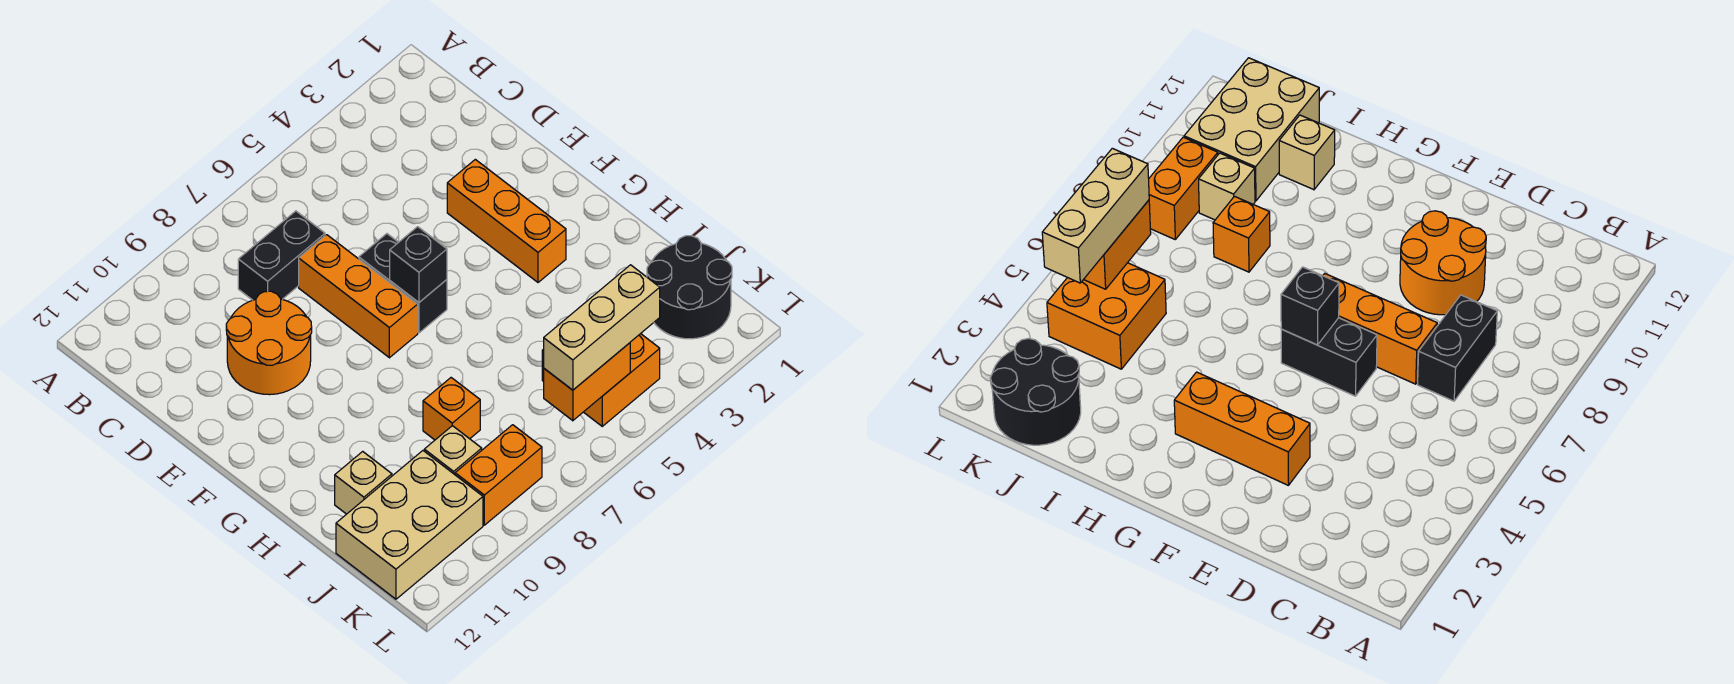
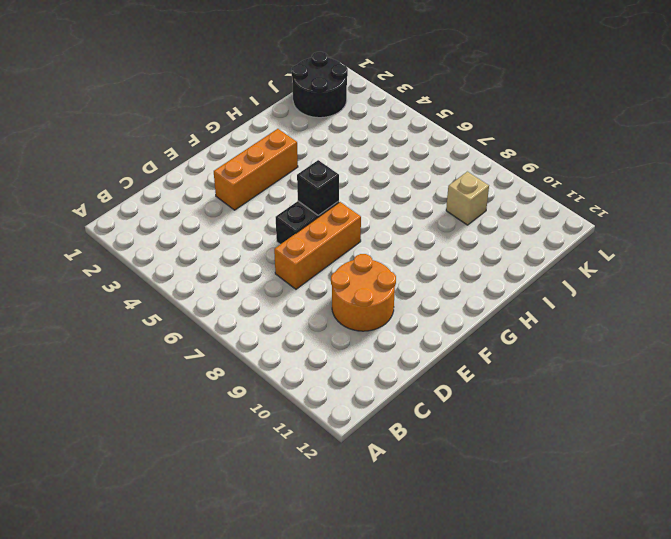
none -> black brick C7:C8 level 1
none -> orange brick I8 level 1
none -> tan brick I11 level 1

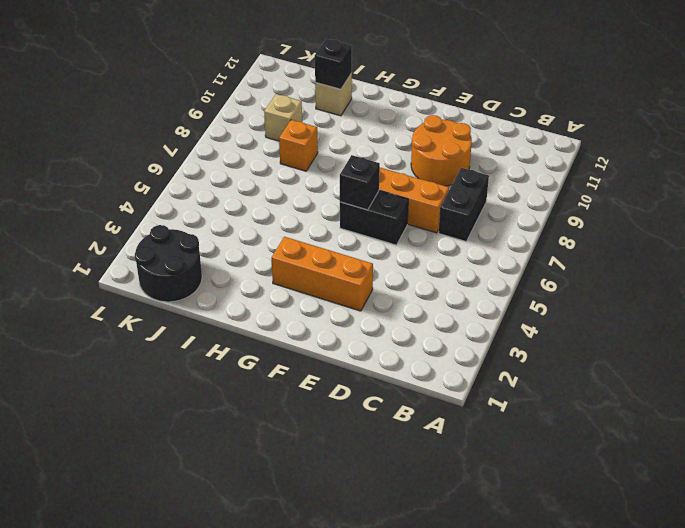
black brick I11 level 2 -> none
none -> orange brick J4:K5 level 1
none -> tan brick J10:K12 level 1
none -> orange brick K8:K9 level 1

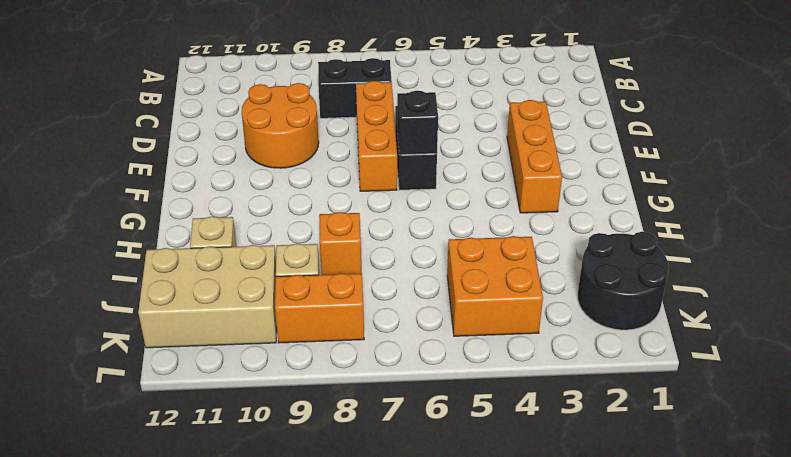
none -> orange brick K5:K6 level 2
none -> tan brick K4:K6 level 3

